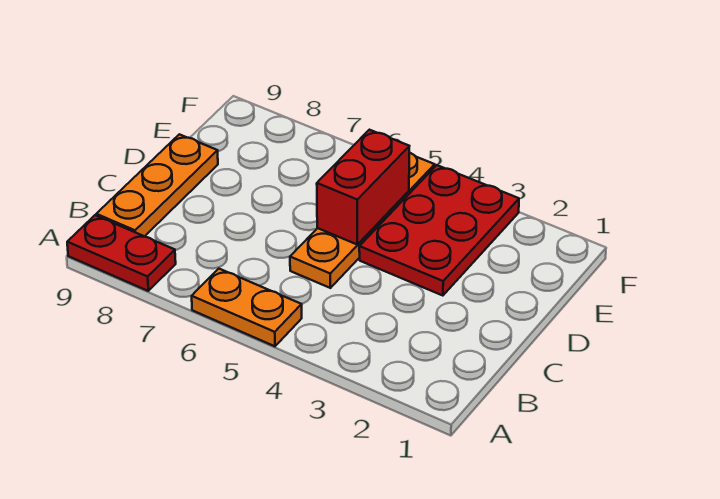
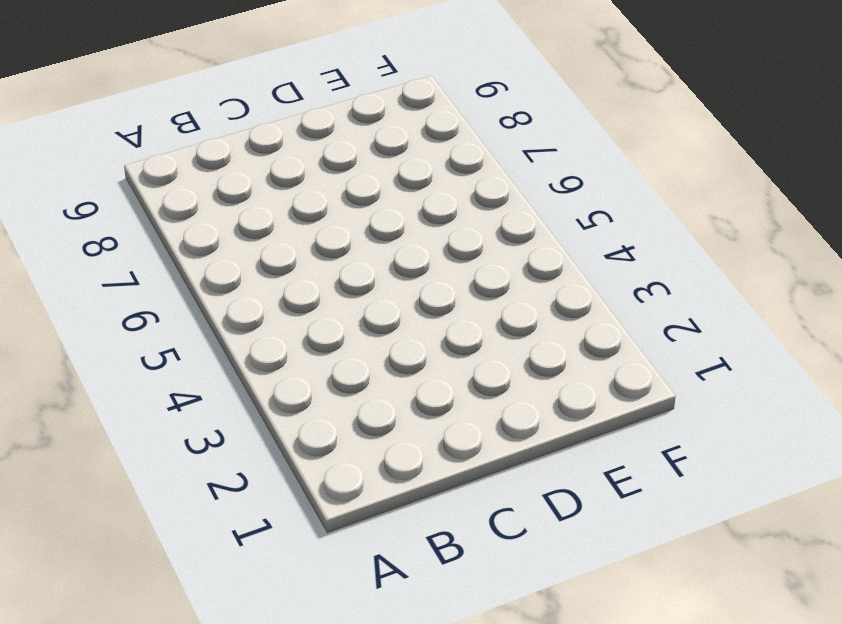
none -> orange plate A5:A6 level 1
none -> red plate A8:A9 level 1

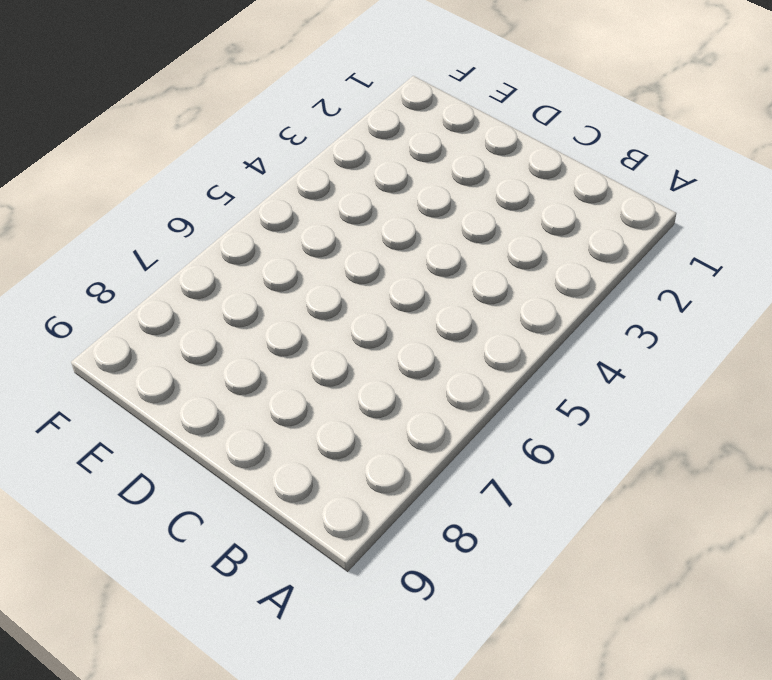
none -> orange plate A5:A6 level 1
none -> red plate A8:A9 level 1

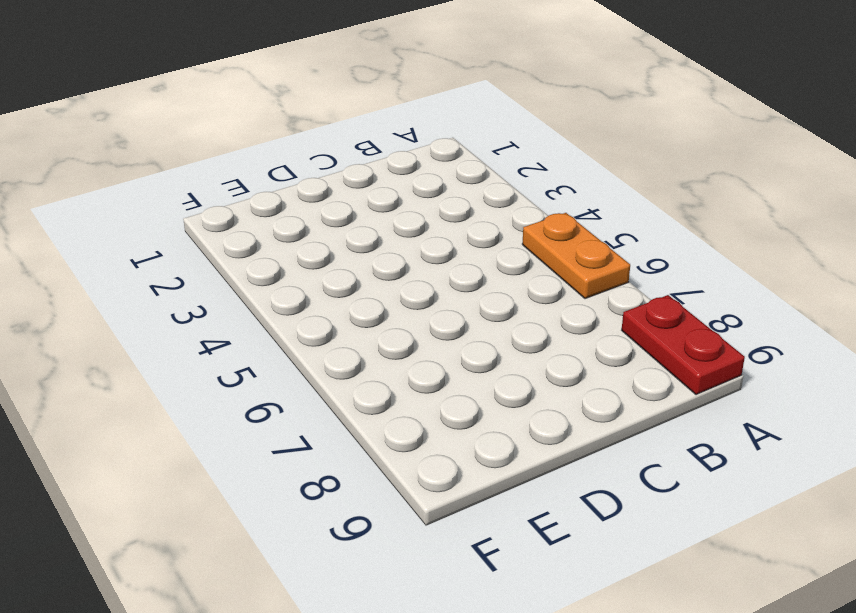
none -> orange plate B9:D9 level 1
none -> orange plate C5:F5 level 1

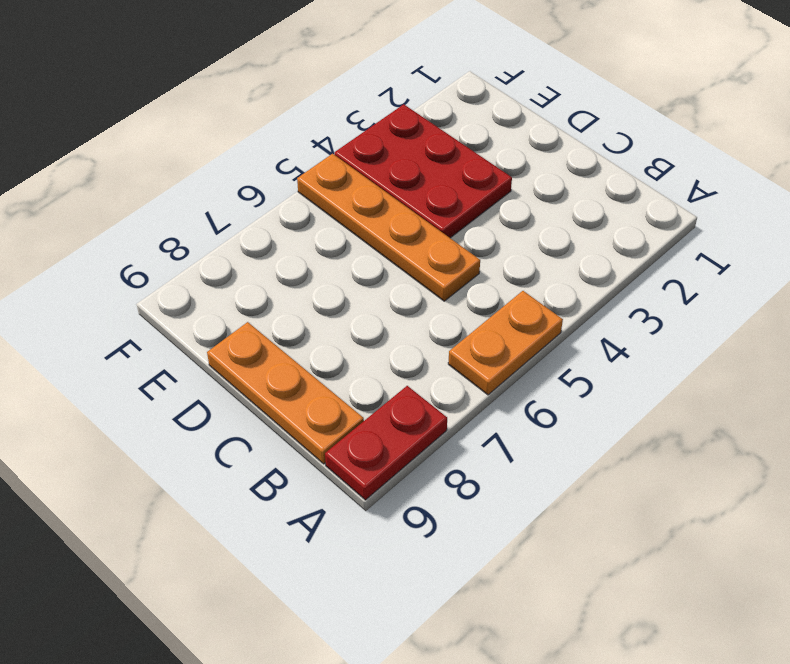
none -> red brick D5:E5 level 2

